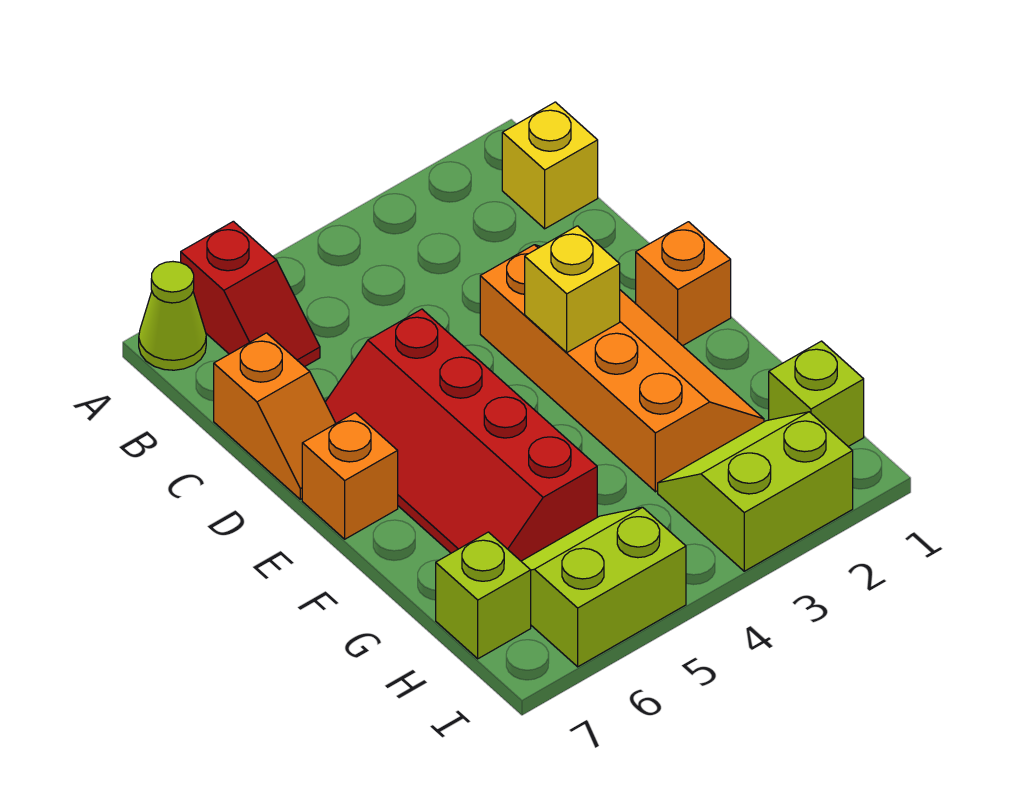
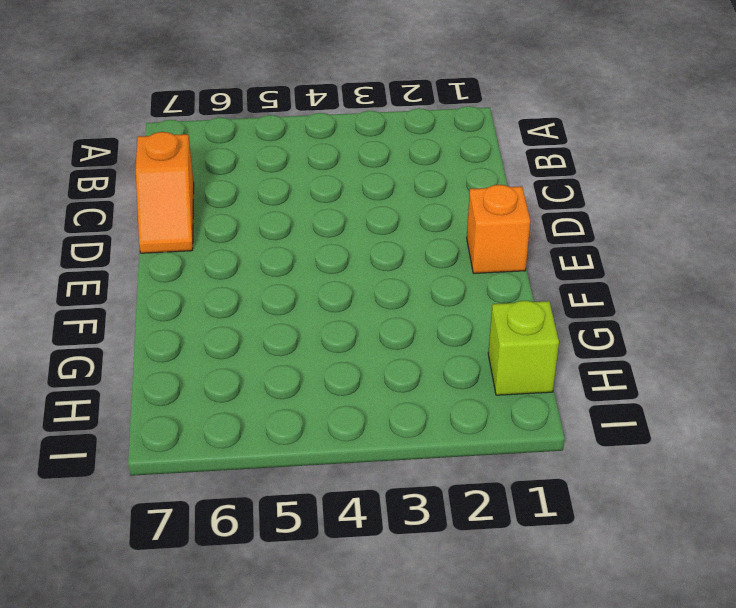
none -> red slope A6:B6 level 1 top A
none -> lime cone A7 level 1
none -> yellow brick B1 level 1

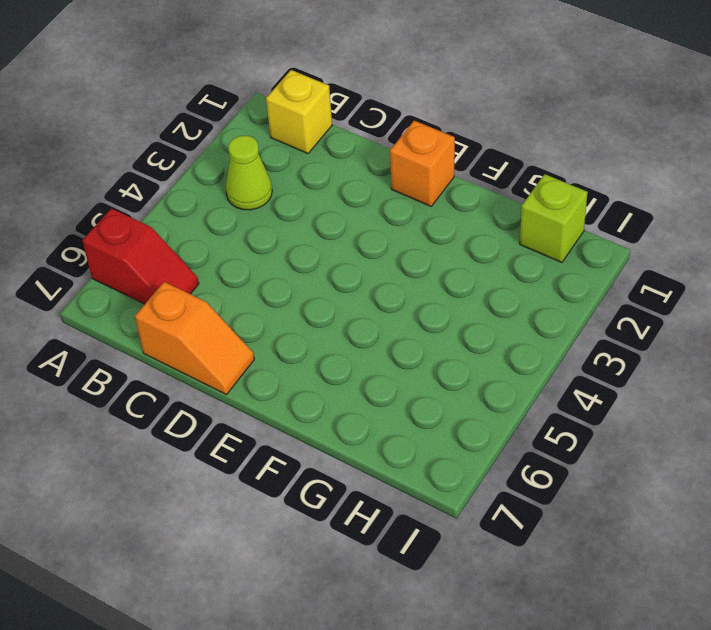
lime cone B3 level 1 -> lime cone A7 level 1
none -> orange slope D2:G3 level 1 top 3
none -> red slope D5:G6 level 1 top 5
none -> orange brick E7 level 1

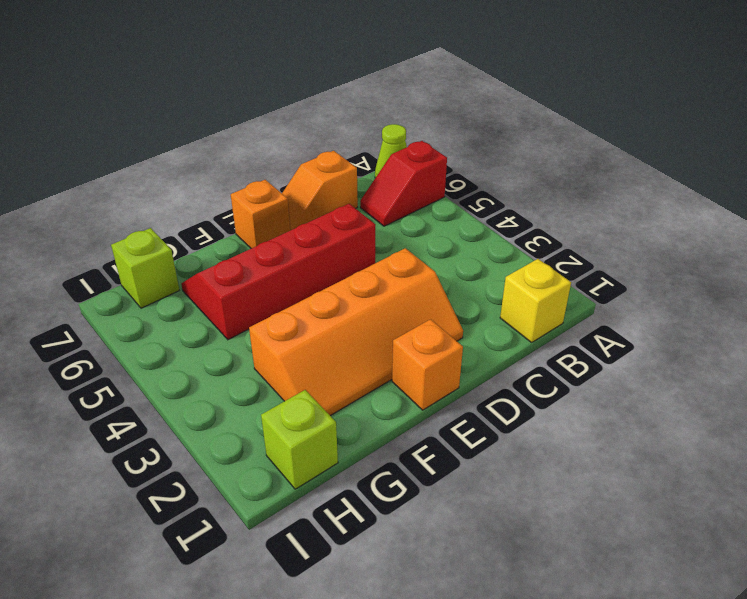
none -> lime slope H2:I3 level 1 top I
none -> lime slope H5:I6 level 1 top I
none -> yellow brick E3 level 2

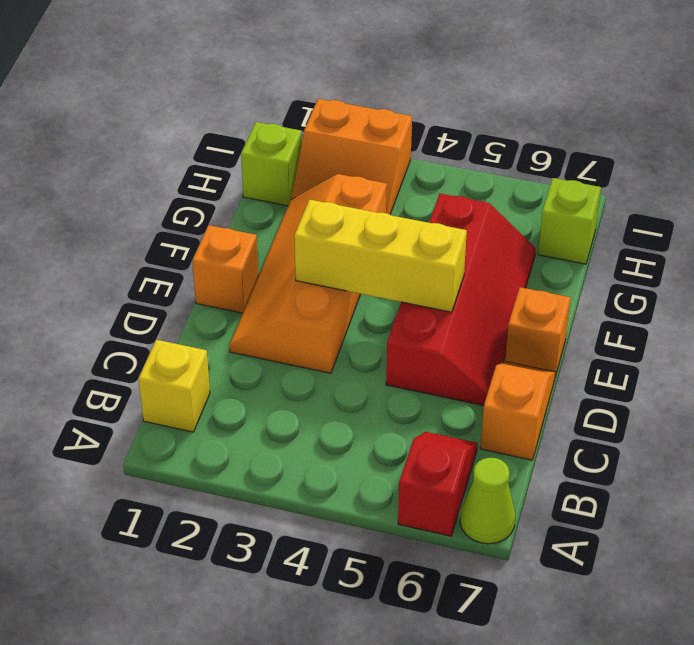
yellow brick E3:E5 level 2 -> yellow brick E3 level 2
orange slope H2:I3 level 1 top I -> lime slope H2:I3 level 1 top I
none -> lime slope H5:I6 level 1 top I

